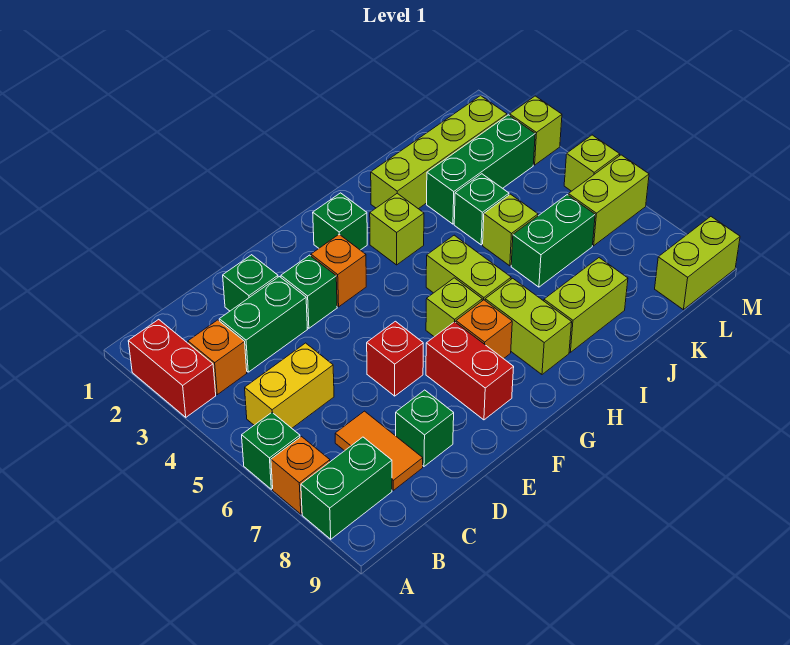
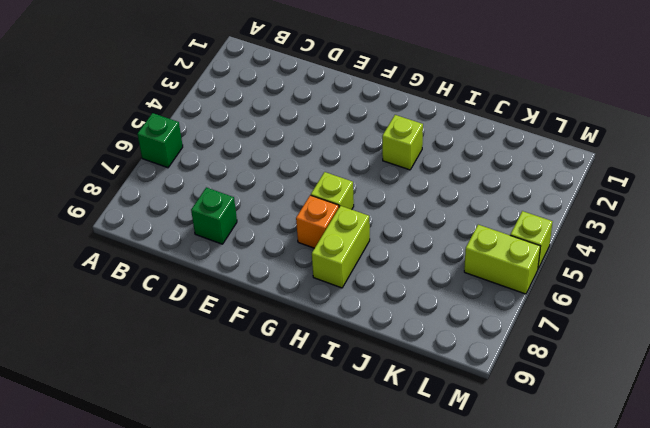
none -> red brick A2:A3 level 1
none -> orange brick A7 level 1
none -> green brick A8:B8 level 1
none -> orange brick B3 level 1

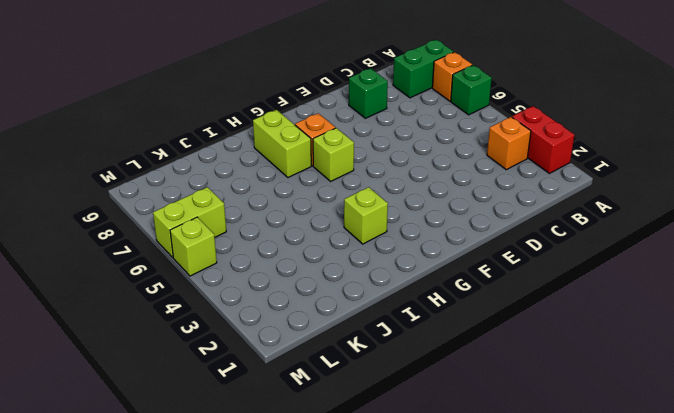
none -> yellow brick B5:C5 level 1
none -> green brick C3:D3 level 1
none -> orange tile C7:C8 level 1
none -> green brick D2 level 1

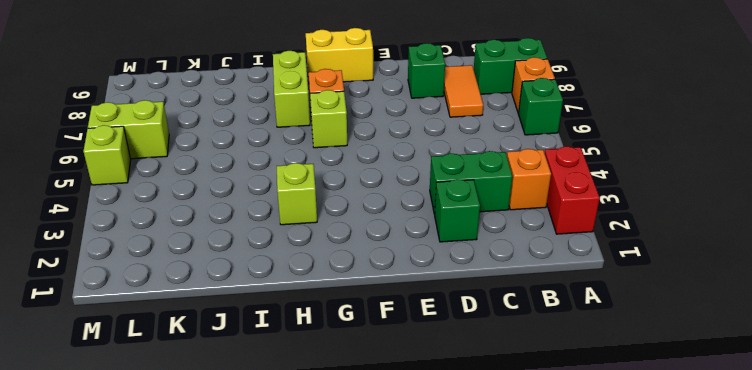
yellow brick F9:G9 level 1 -> yellow brick B5:C5 level 1
none -> green brick E3 level 1
none -> red brick E6 level 1
none -> orange brick F3 level 1
none -> red brick F7:F8 level 1

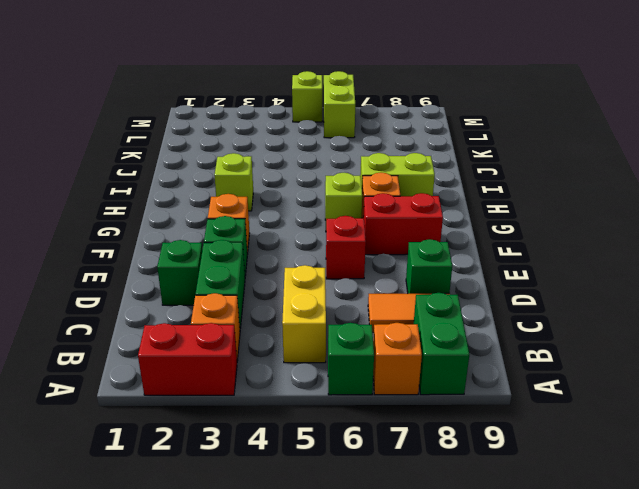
none -> green brick G2 level 1
none -> lime brick H5:H6 level 1
none -> lime brick I2:L2 level 1
none -> lime brick I8:J8 level 1

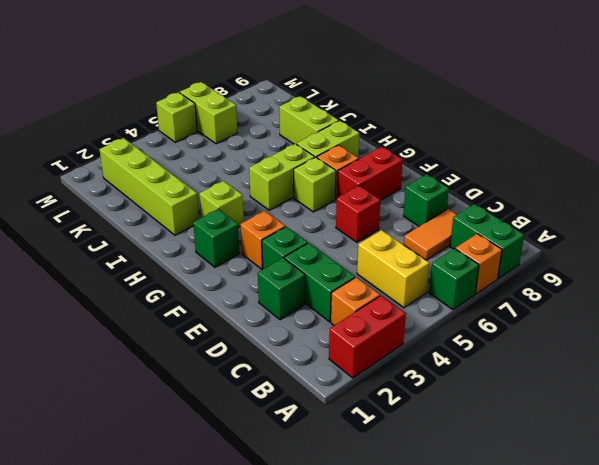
none -> green brick J3:L3 level 1
none -> green brick J4 level 1
none -> lime brick J5 level 1
none -> green brick J6:K6 level 1

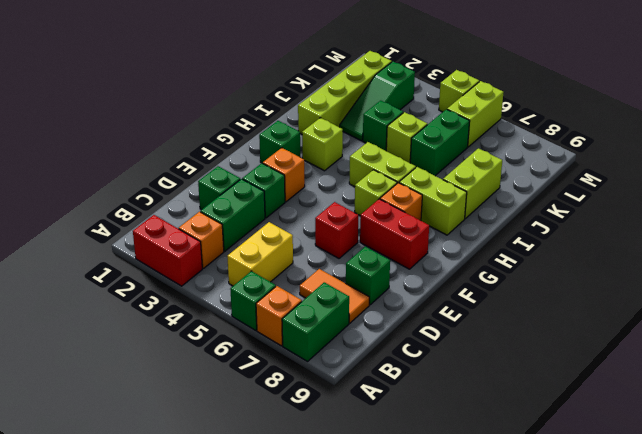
green slope J3:L3 level 1 top L -> green brick J3:L3 level 1
none -> lime brick L9:M9 level 1
none -> lime brick M3 level 1

